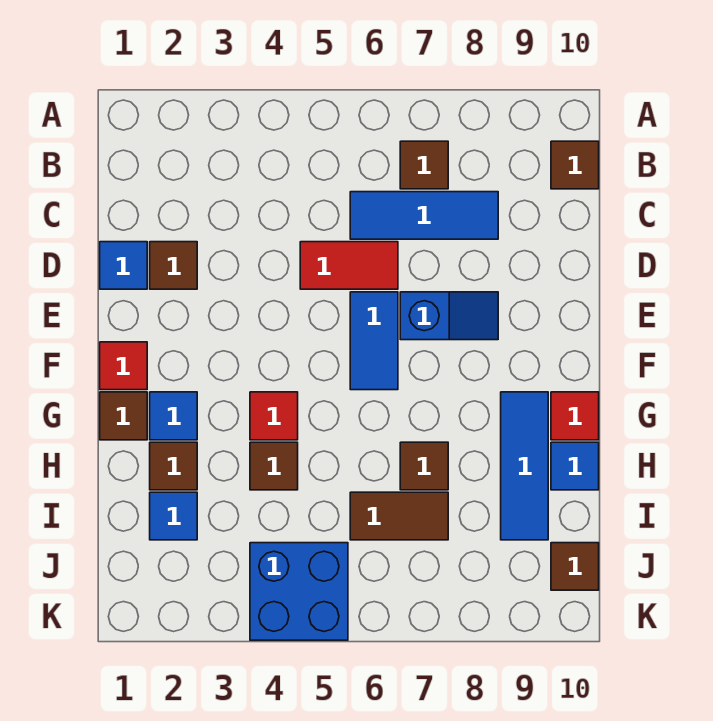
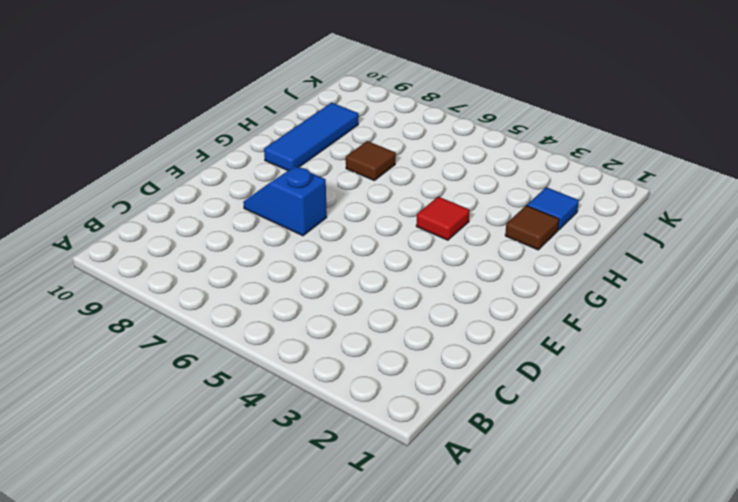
none -> brown tile B7 level 1
none -> brown tile B10 level 1
none -> blue tile C6:C8 level 1

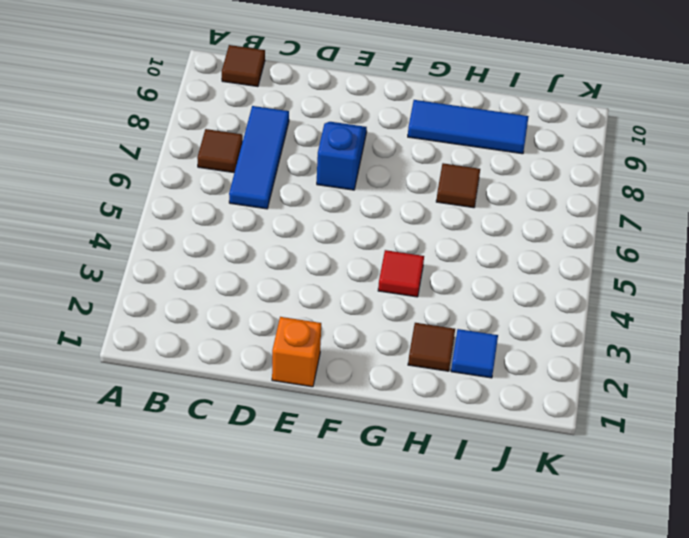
orange brick E1 level 1 -> none
none -> blue tile D1 level 1
none -> brown tile D2 level 1
none -> red tile D5:D6 level 1

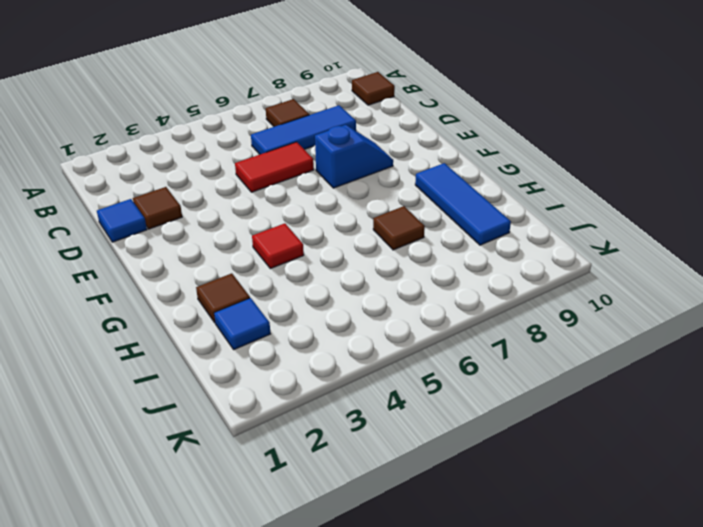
none -> blue tile E6:F6 level 1
none -> red tile F1 level 1
none -> brown tile G1 level 1

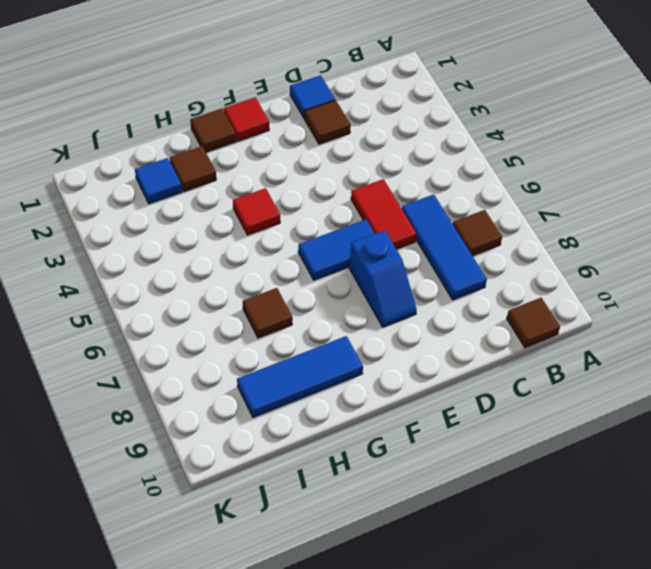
none -> blue tile G2 level 1
none -> red tile G10 level 1
none -> brown tile H4 level 1

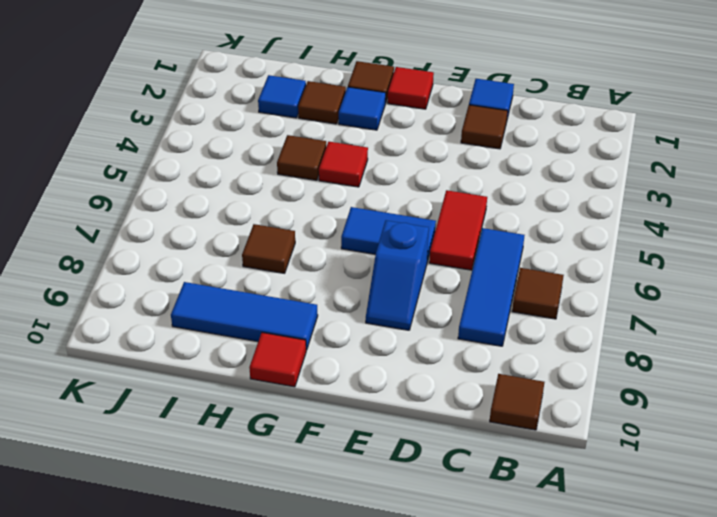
none -> blue tile H10 level 1
none -> brown tile I6:I7 level 1
none -> blue brick J4:K5 level 1

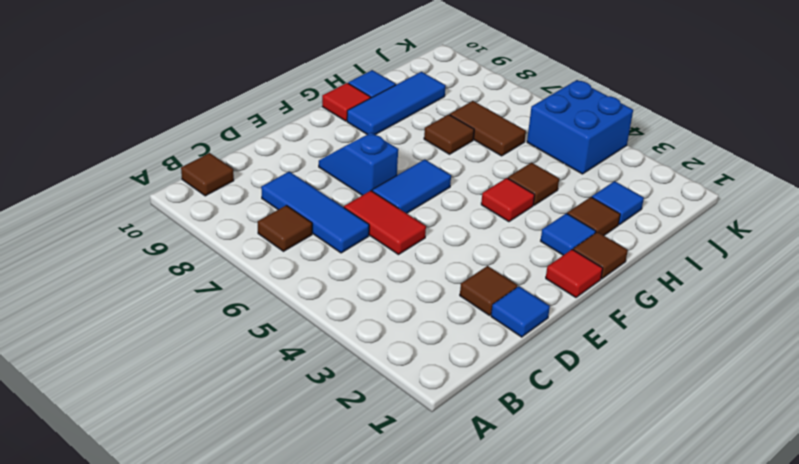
none -> brown tile J10 level 1

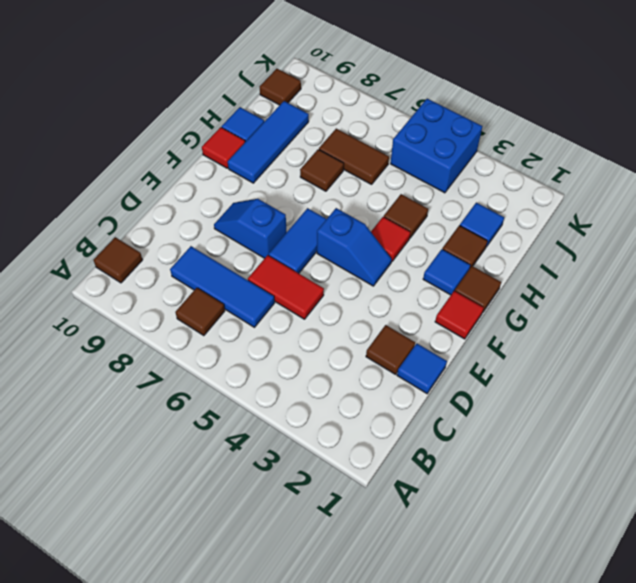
blue slope F4:F5 level 1 top 5 -> none

